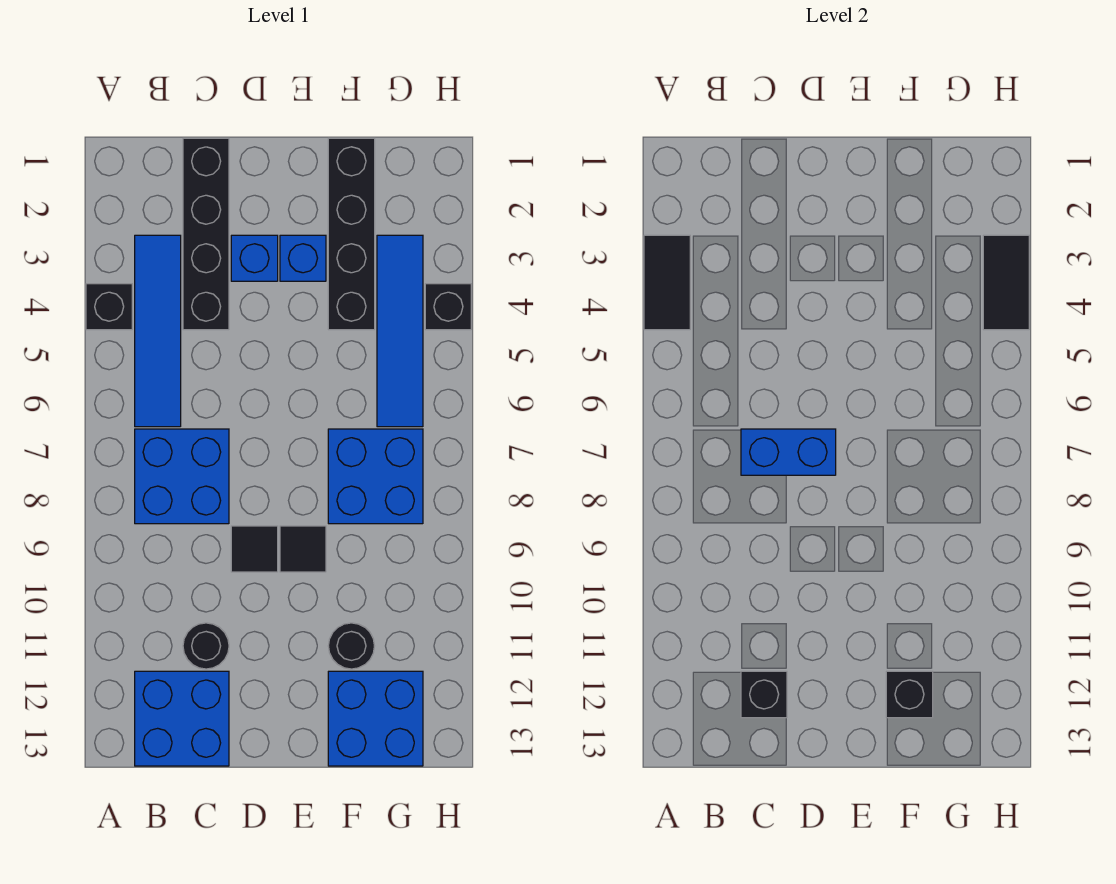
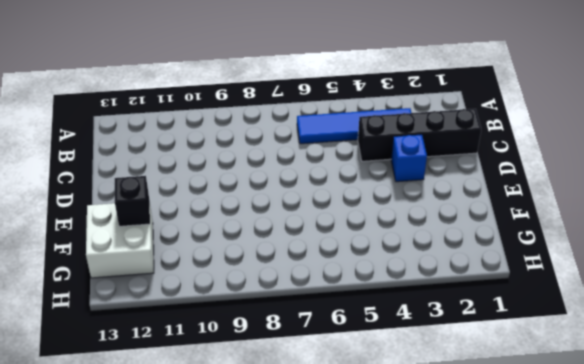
white brick F12:G13 level 1 -> blue brick F12:G13 level 1
none -> black brick A4 level 1
none -> blue brick B7:C8 level 1
none -> blue brick B12:C13 level 1

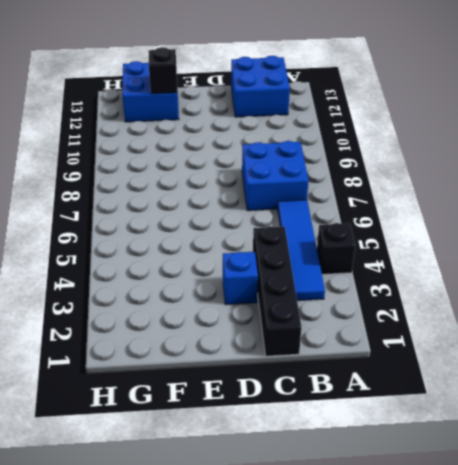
none -> black round brick C11 level 1
none -> black tile D9 level 1
none -> blue brick E3 level 1

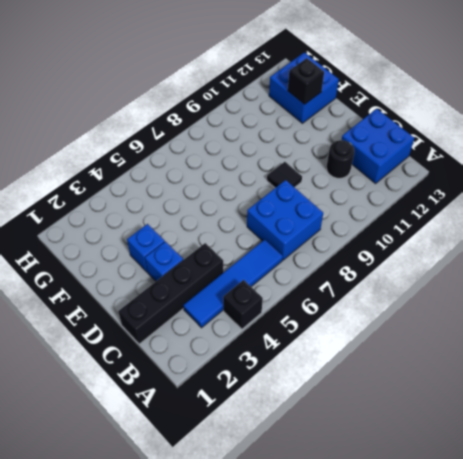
none -> black tile E9 level 1
none -> black brick F1:F4 level 1
none -> blue brick F7:G8 level 1

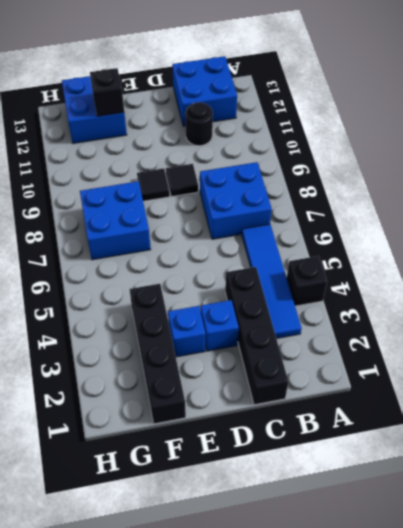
none -> black round brick F11 level 1
none -> blue tile G3:G6 level 1
none -> black brick H4 level 1

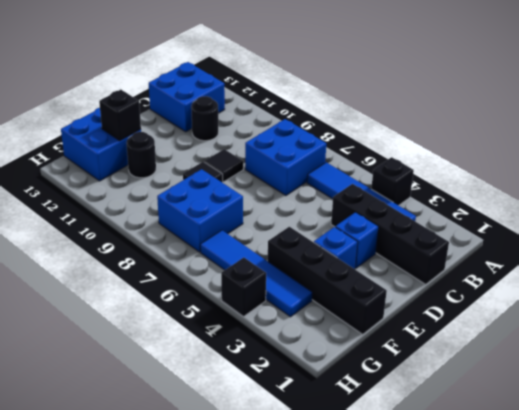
none -> black tile A3:A4 level 2
none -> blue brick C7:D7 level 2
none -> black brick C12 level 2

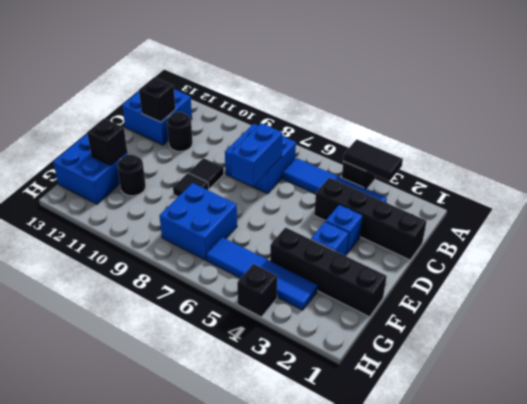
none -> black tile H3:H4 level 2

